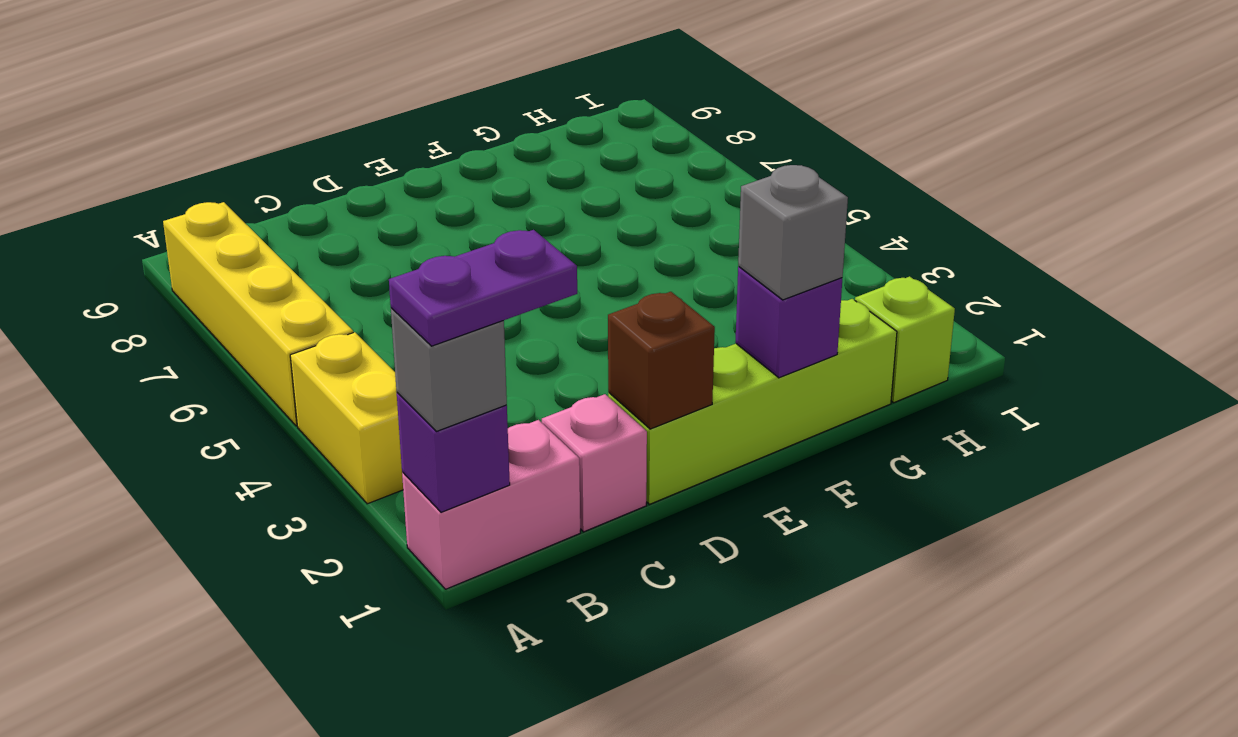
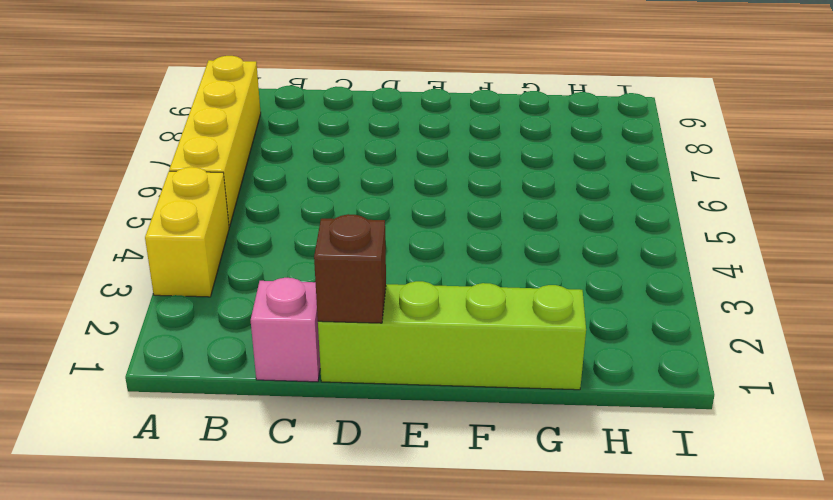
none -> pink brick A1:B1 level 1
none -> lime brick H1 level 1
none -> purple brick A1 level 2

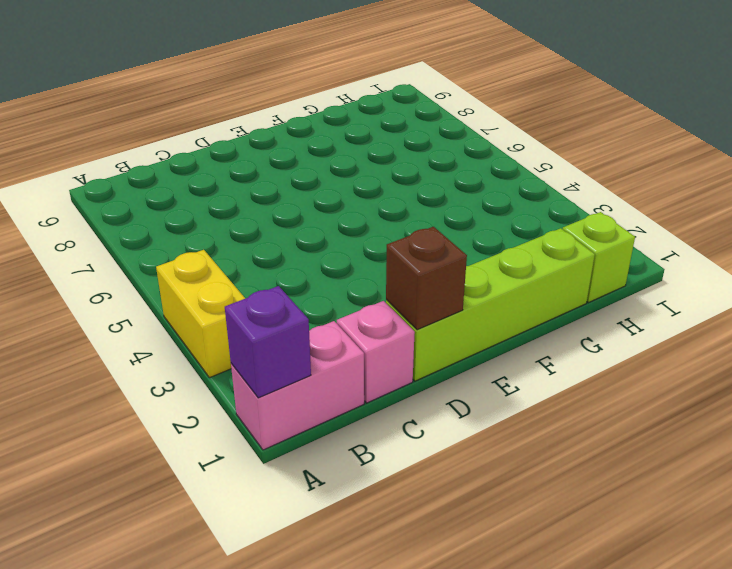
none -> yellow brick A5:A8 level 1
none -> purple brick F1 level 2
none -> grey brick A1 level 3

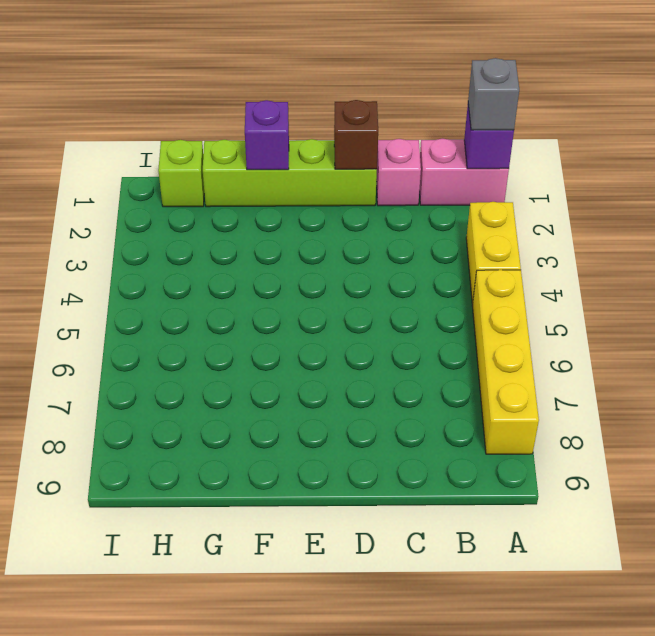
none -> grey brick F1 level 3
none -> purple plate A1:B1 level 4

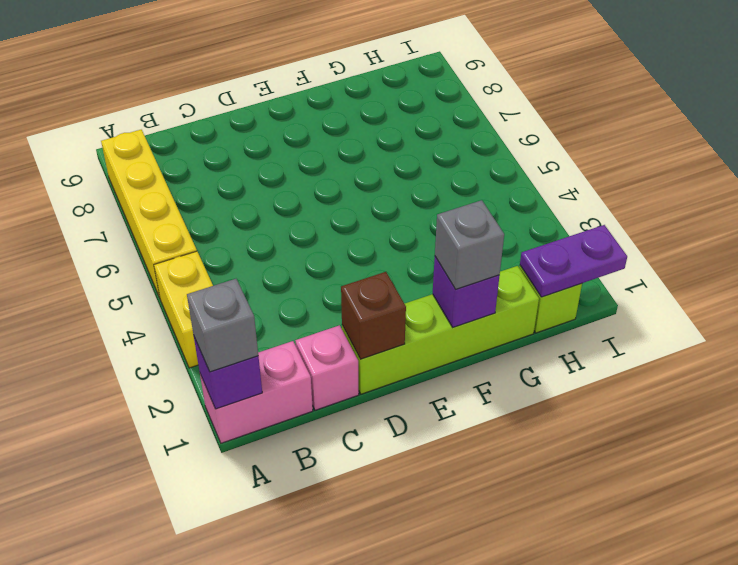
purple plate H1:I1 level 2 -> purple plate A1:B1 level 4

